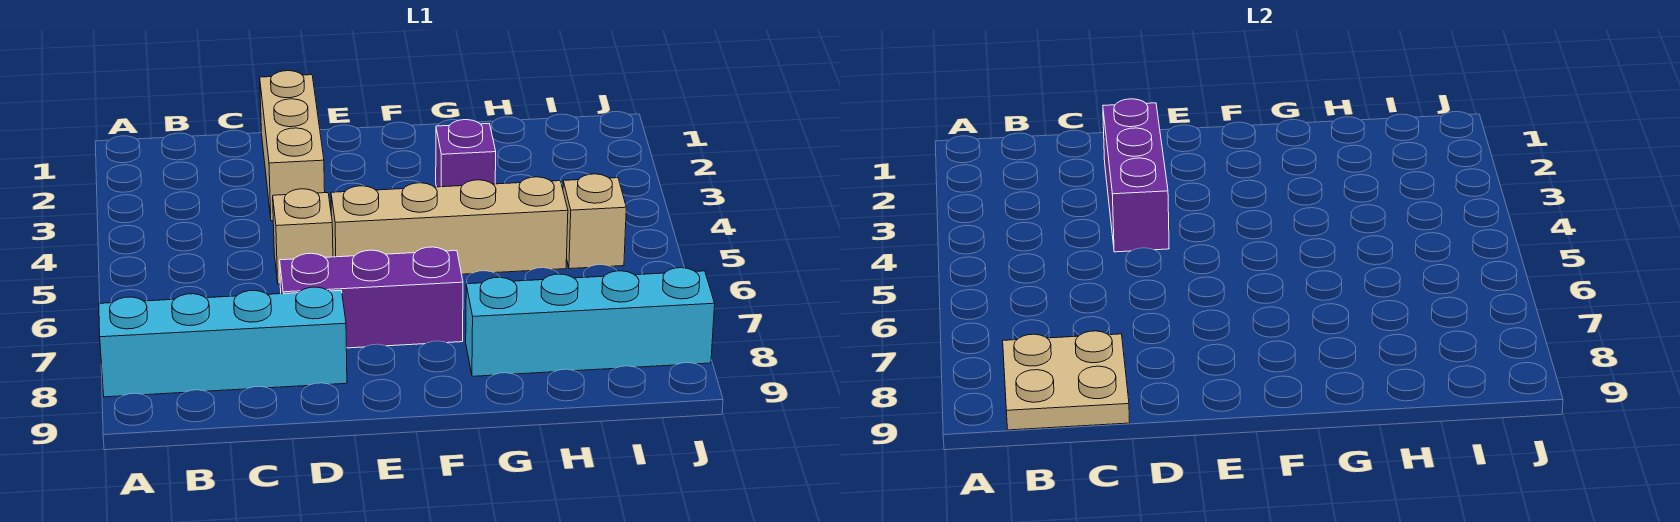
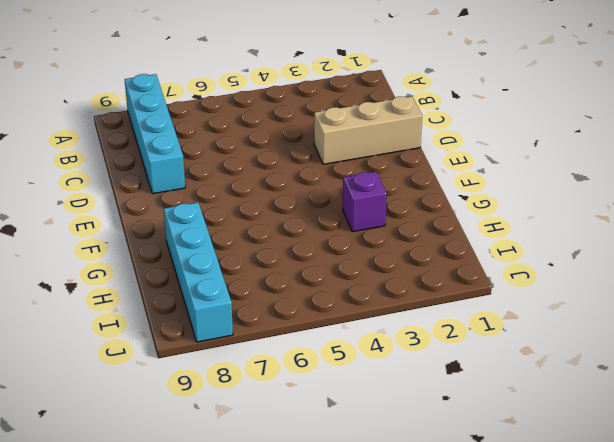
none -> tan brick D5 level 1
none -> purple brick D7:F7 level 1

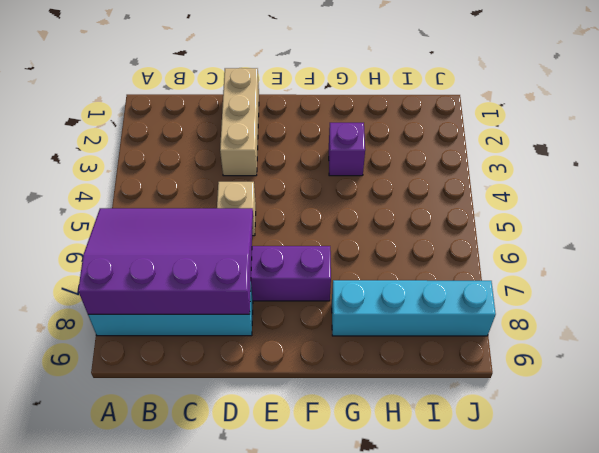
purple slope A6:D8 level 2 top 8 -> tan plate B8:C9 level 2
none -> tan brick E5:H5 level 1
none -> tan brick I5 level 1

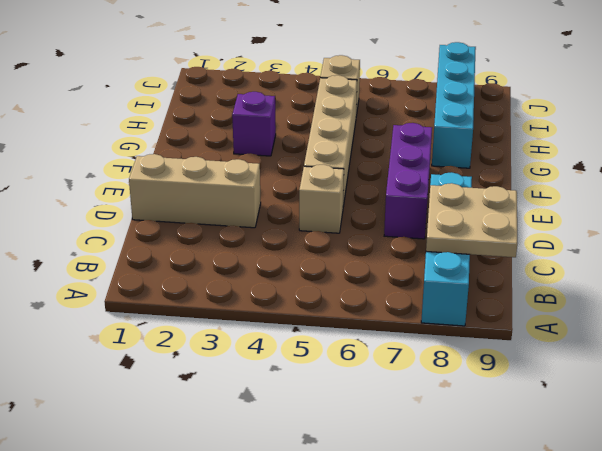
none -> purple brick D2:D4 level 2

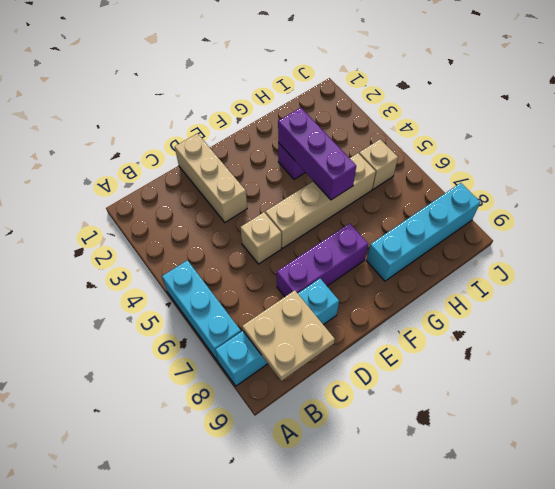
cyan brick A5:A7 level 1 -> none
purple brick G3:G5 level 2 -> purple brick D2:D4 level 2

